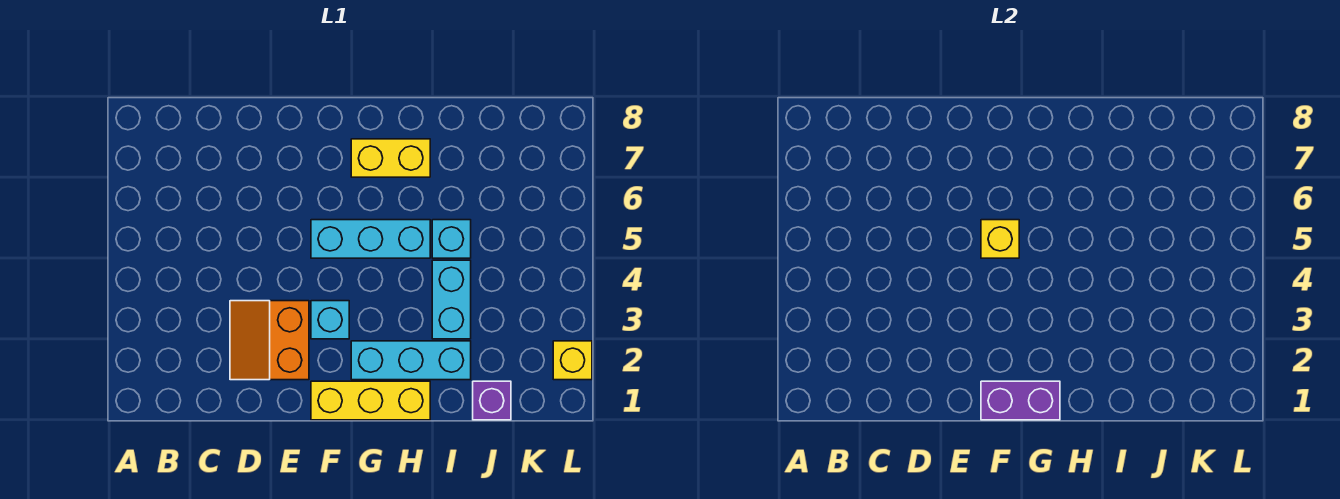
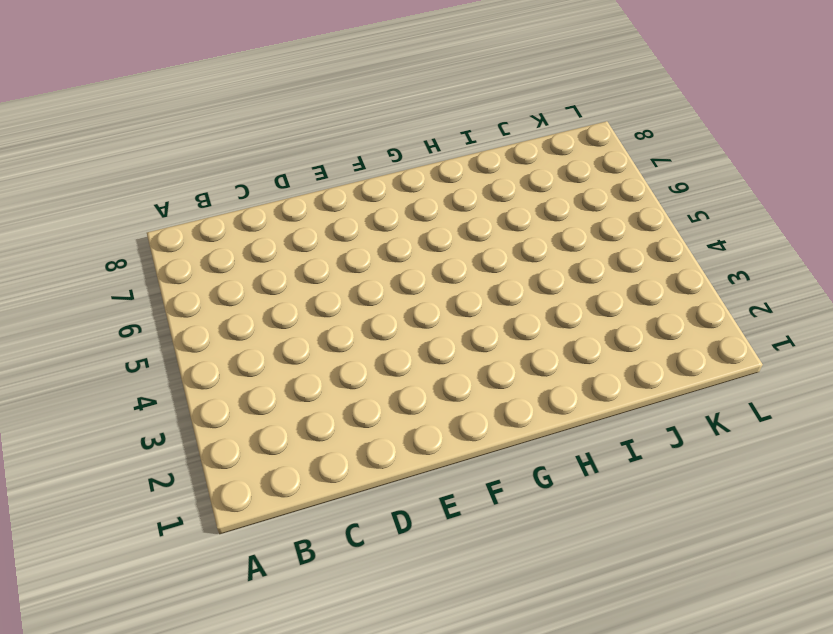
none -> orange slope D2:E3 level 1 top E
none -> yellow brick F1:H1 level 1
none -> cyan brick F3 level 1

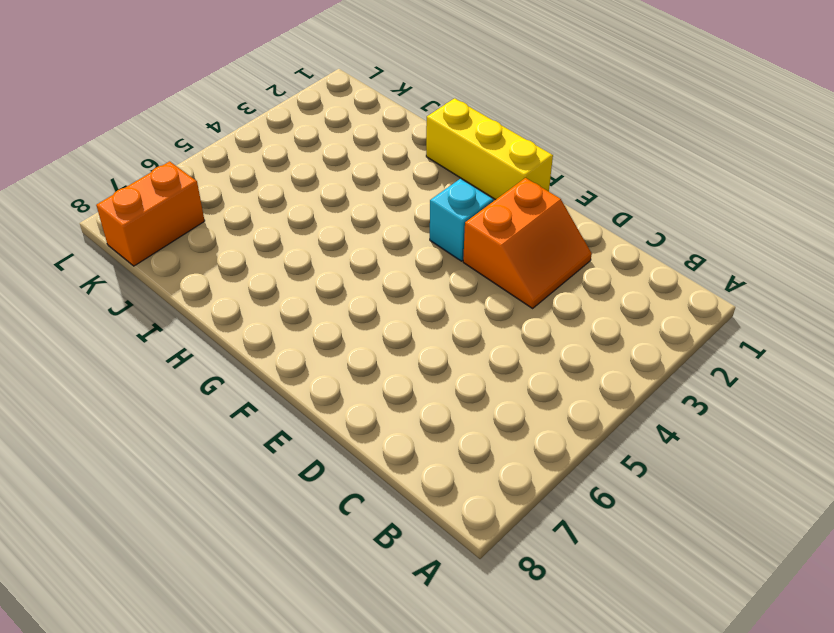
orange brick K7:K8 level 1 -> none
none -> cyan brick F5:H5 level 1
none -> cyan brick G2:I2 level 1
none -> yellow brick G7:H7 level 1

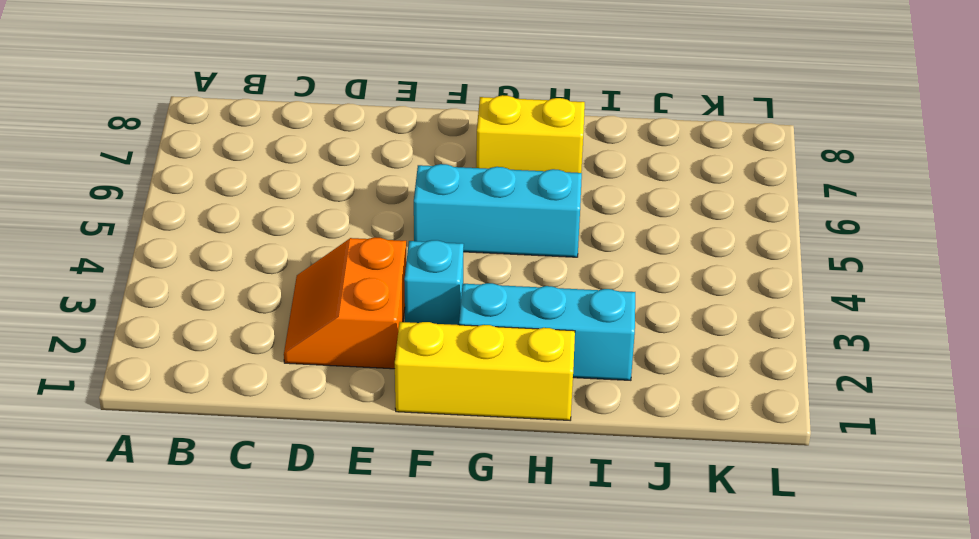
none -> cyan brick I3:I4 level 1
none -> cyan brick I5 level 1
none -> purple brick J1 level 1

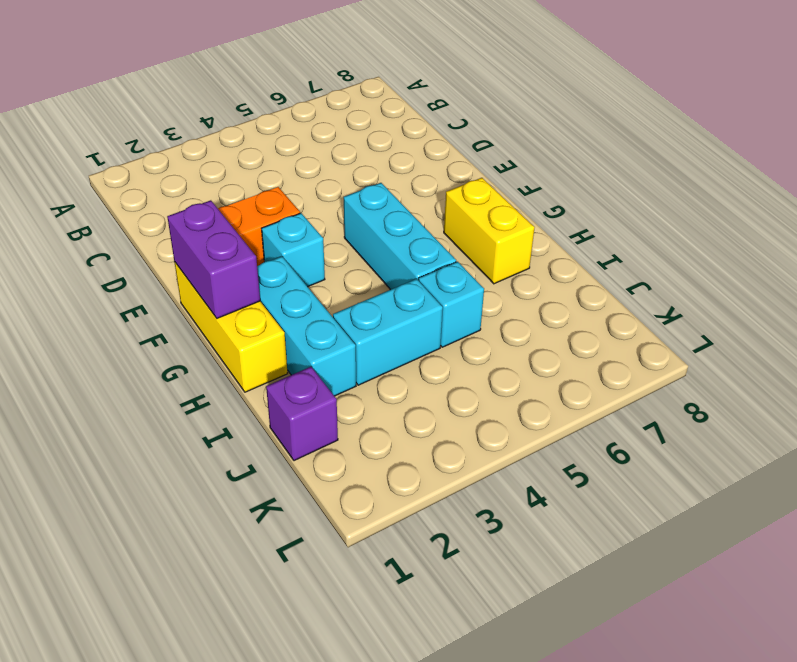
none -> yellow brick L2 level 1
none -> yellow brick F5 level 2

